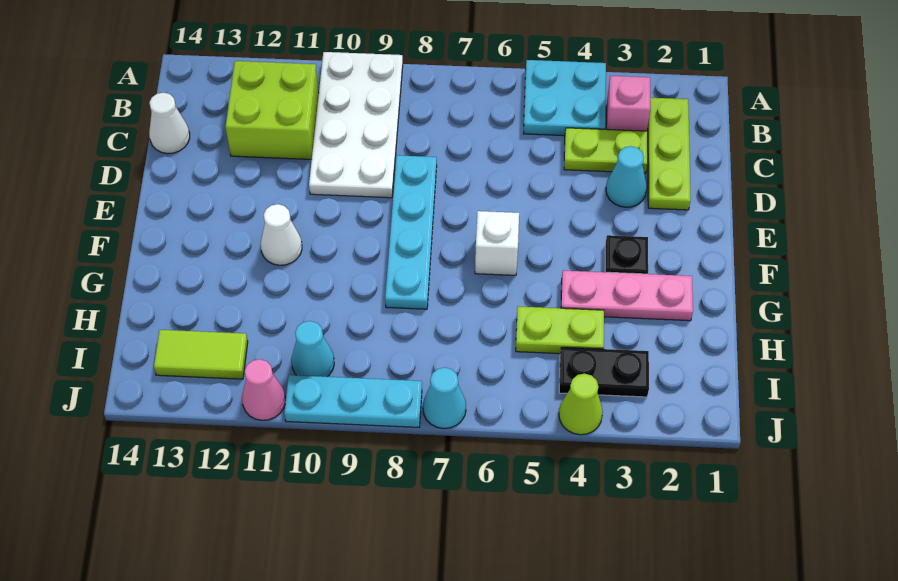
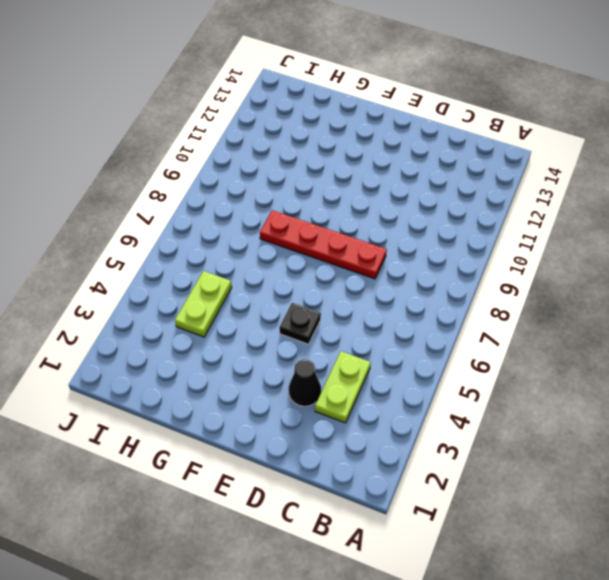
black cone D3 level 1 -> cyan cone D3 level 1
red plate D8:G8 level 1 -> cyan plate D8:G8 level 1
black plate E5 level 1 -> black plate F3 level 1
none -> cyan plate A4:B5 level 1
none -> white plate A9:D10 level 1
none -> lime plate B2:D2 level 1

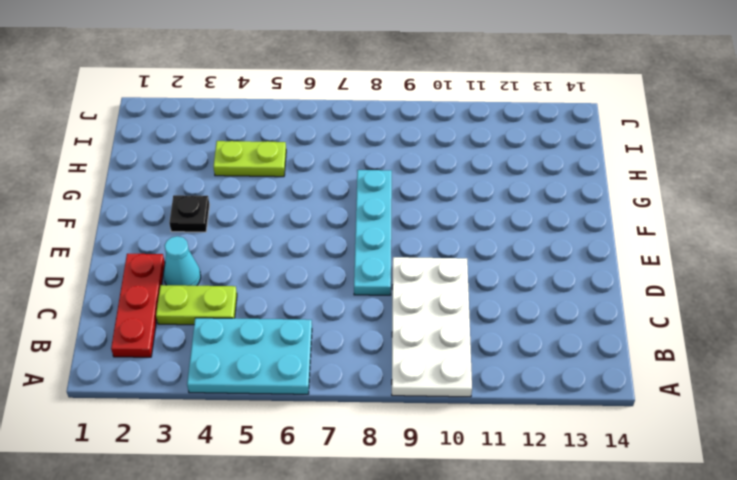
cyan plate A4:B6 level 1 -> cyan plate A4:B5 level 1
red plate B2:D2 level 1 -> lime plate B2:D2 level 1
none -> pink brick B3 level 1
none -> lime brick B11:C12 level 1
none -> white cone C14 level 1

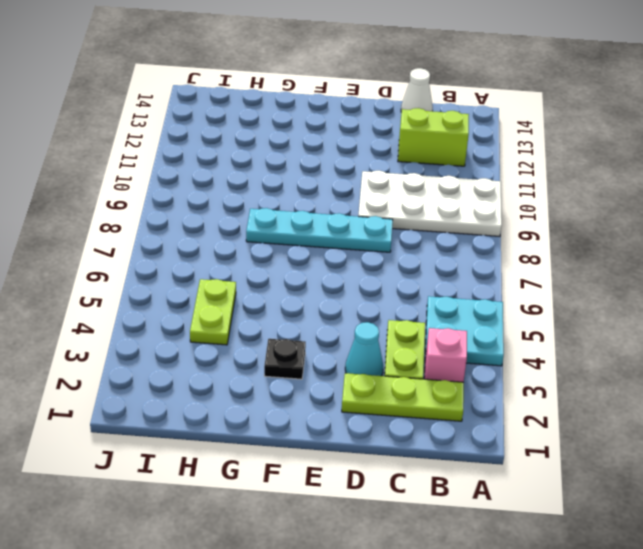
lime brick B12:C12 level 1 -> lime brick B11:C12 level 1
none -> white brick F6 level 1
none -> white cone F11 level 1
none -> pink plate G2:G4 level 1

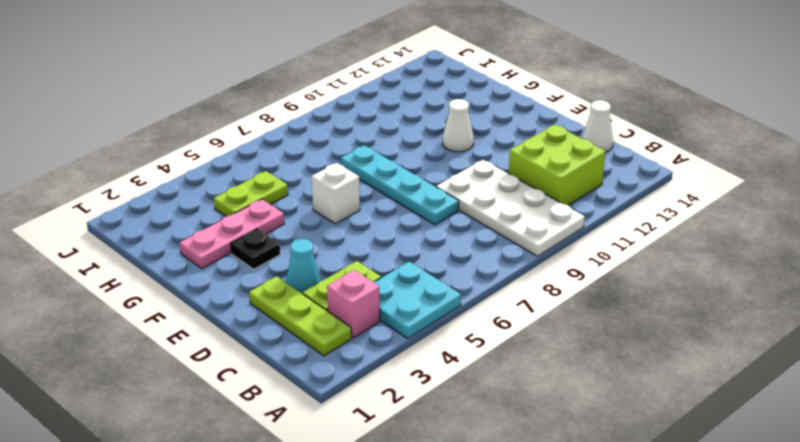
none -> black plate I3:I4 level 1
none -> cyan cone I10 level 1
none -> lime tile I12:I13 level 1

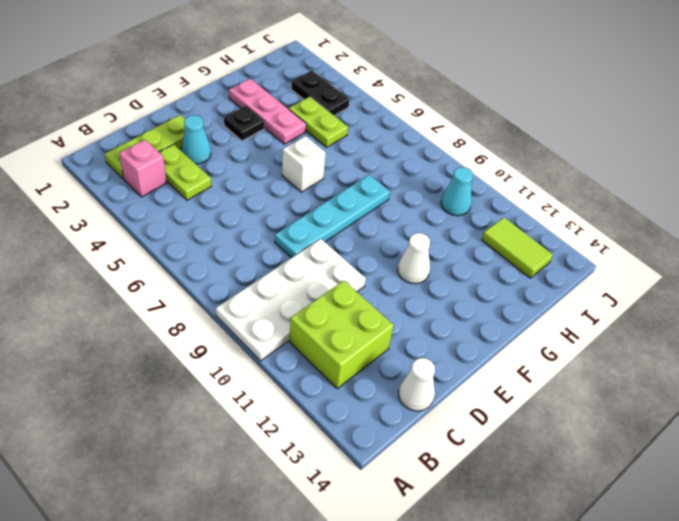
none -> cyan plate A4:B5 level 1
none -> lime cone J4 level 1
none -> cyan cone J7 level 1

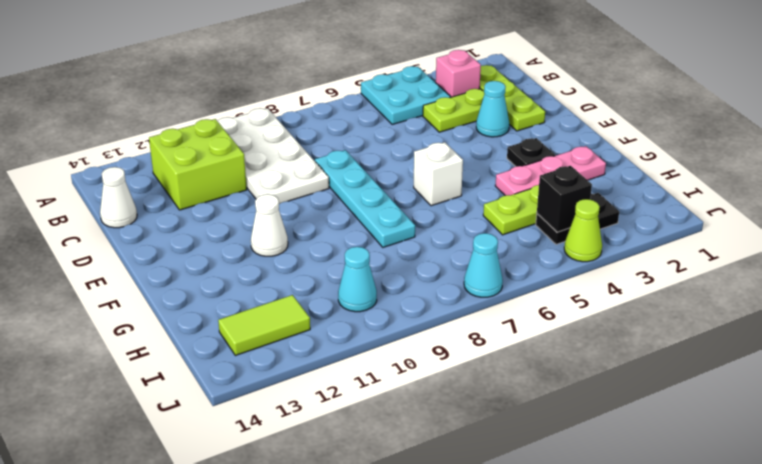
black brick I4 level 2 -> none
none -> cyan plate J8:J10 level 1
none -> pink cone J11 level 1

